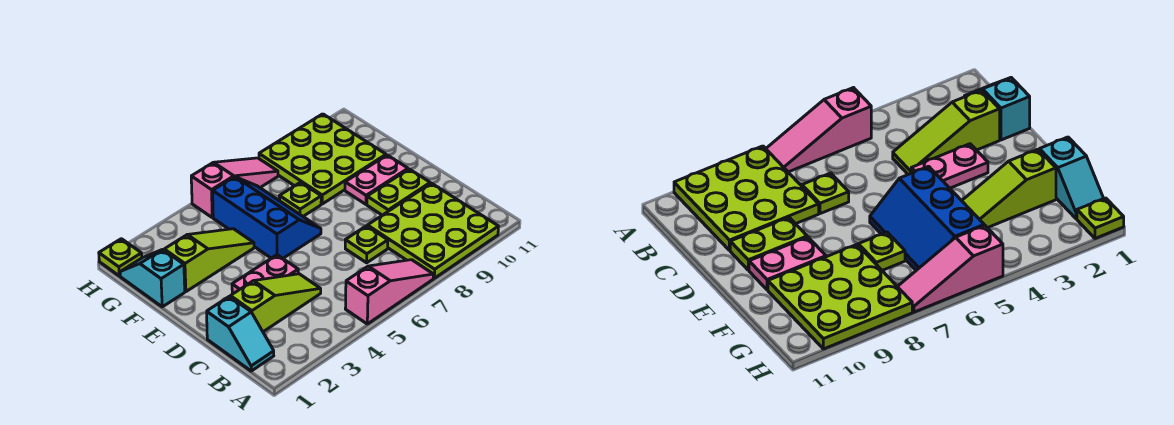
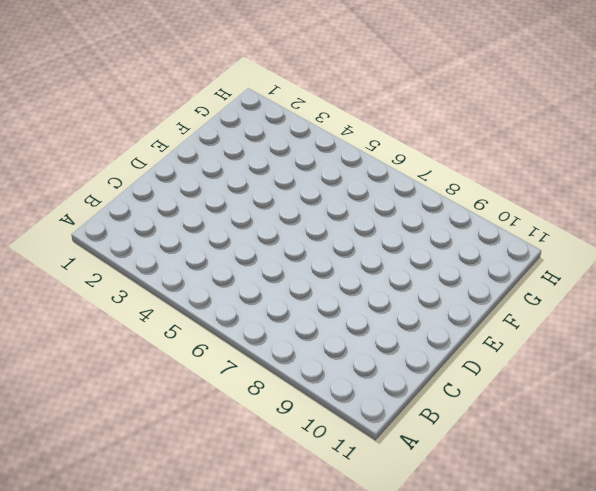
none -> pink slope A5:A7 level 1 top 5
none -> lime plate A8:C10 level 1
none -> cyan slope B1:C1 level 1 top C

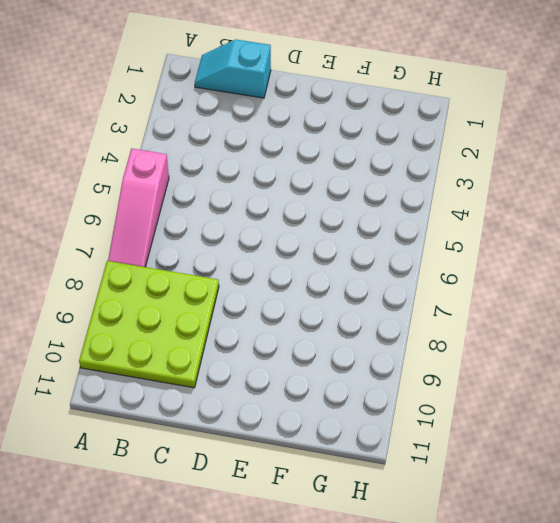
none -> lime slope C2:C4 level 1 top 2
none -> lime plate C7 level 1
none -> pink plate D3:D4 level 1

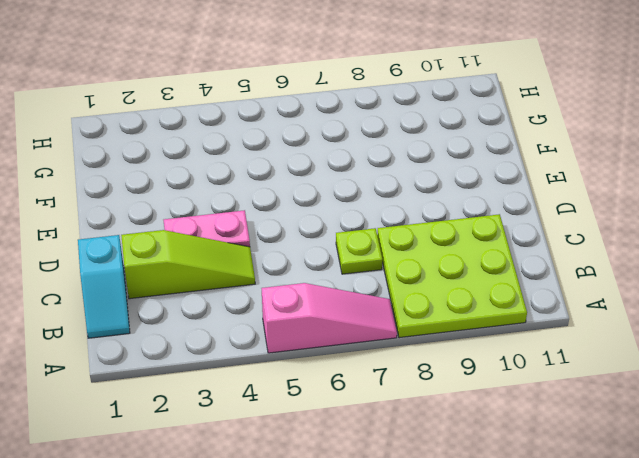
none -> lime plate D9:D10 level 1
none -> blue slope E5:G6 level 1 top 5
none -> pink plate E9:E10 level 1

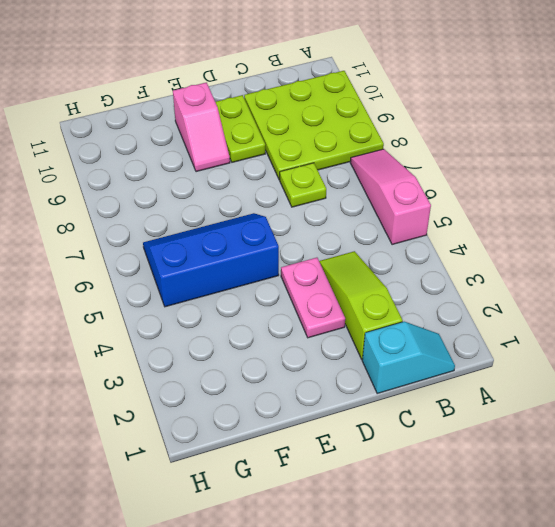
pink slope E9:E10 level 1 top 10 -> pink plate E9:E10 level 1
none -> cyan slope F1:G1 level 1 top F
none -> lime slope F2:F4 level 1 top 2
none -> lime plate F7 level 1

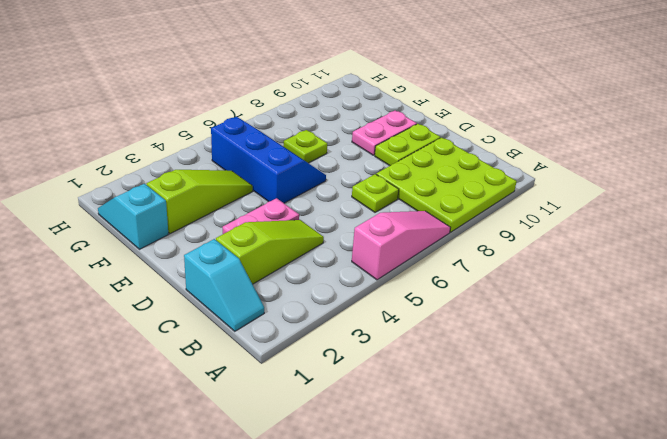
none -> lime plate F8:H10 level 1
none -> lime plate H1 level 1
none -> pink slope H5:H7 level 1 top 5

